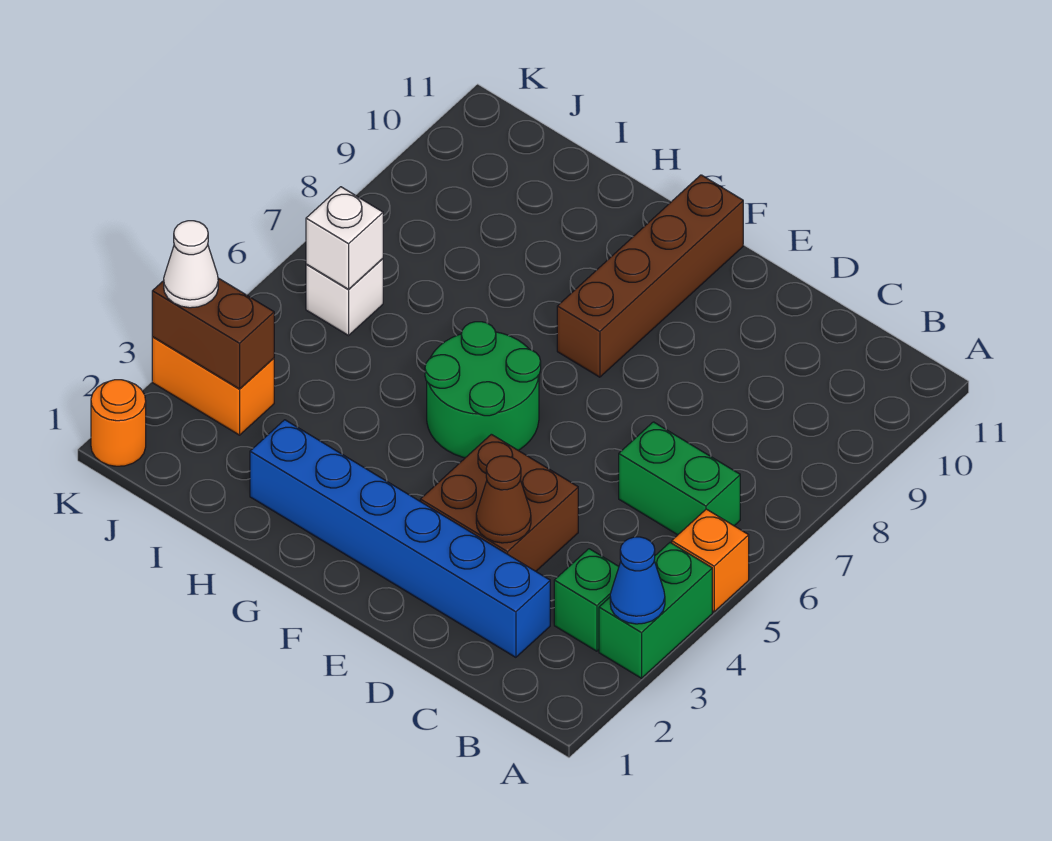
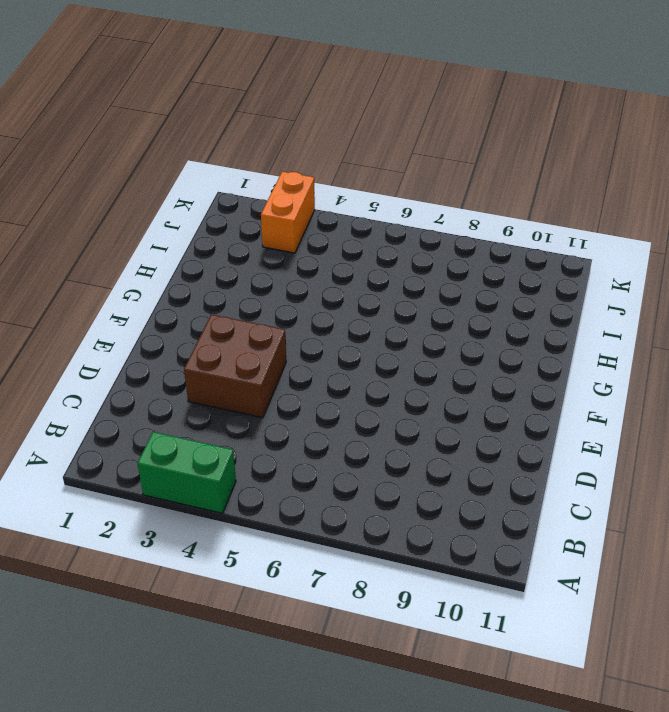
none -> orange brick A5 level 1
none -> green brick B3 level 1
none -> green brick B6:C6 level 1

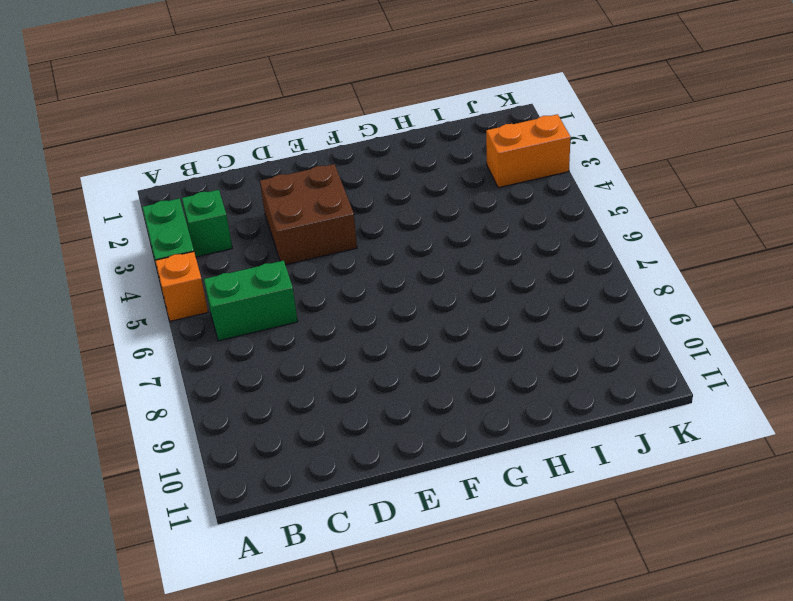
none -> blue brick C2:H2 level 1
none -> green round brick F5:G6 level 1
none -> brown brick F8:F11 level 1

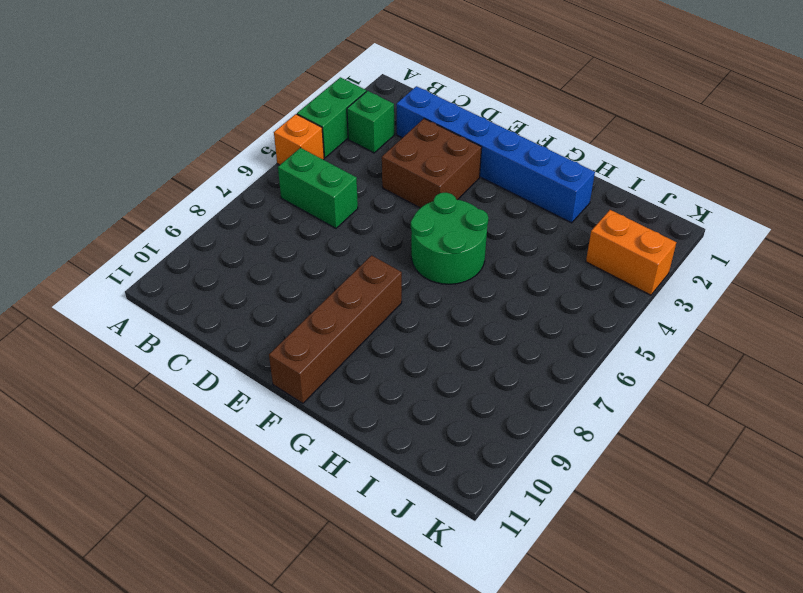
none -> white brick J6 level 1
none -> orange round brick K1 level 1
none -> blue cone A3 level 2

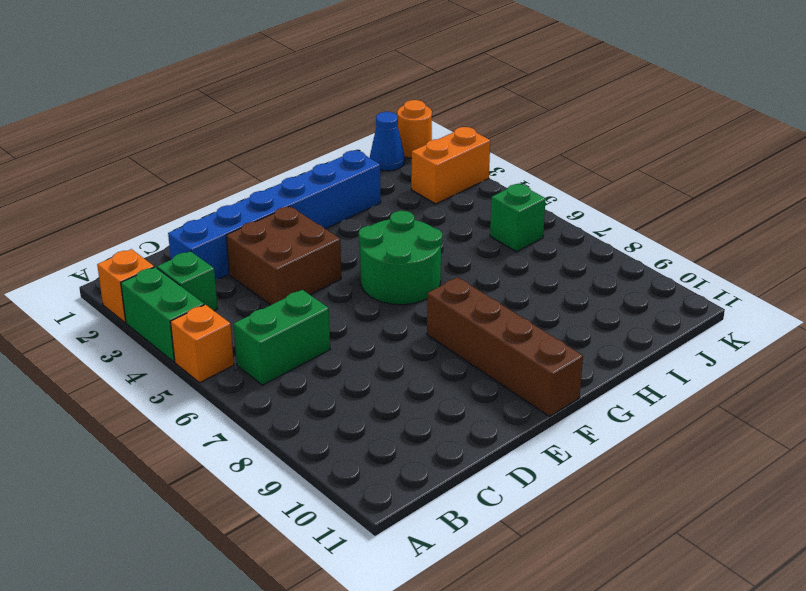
orange brick A2 level 1 -> none
blue cone J1 level 1 -> blue cone A3 level 2
green brick J6 level 1 -> white brick J6 level 1
none -> brown cone D3 level 2
none -> brown brick J3:K3 level 2
none -> white brick J6 level 2

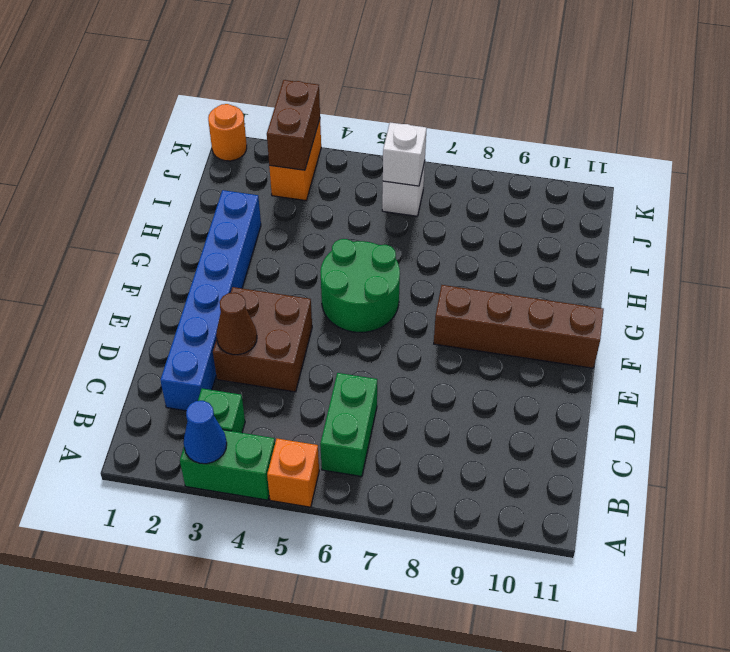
none -> white cone K3 level 3

